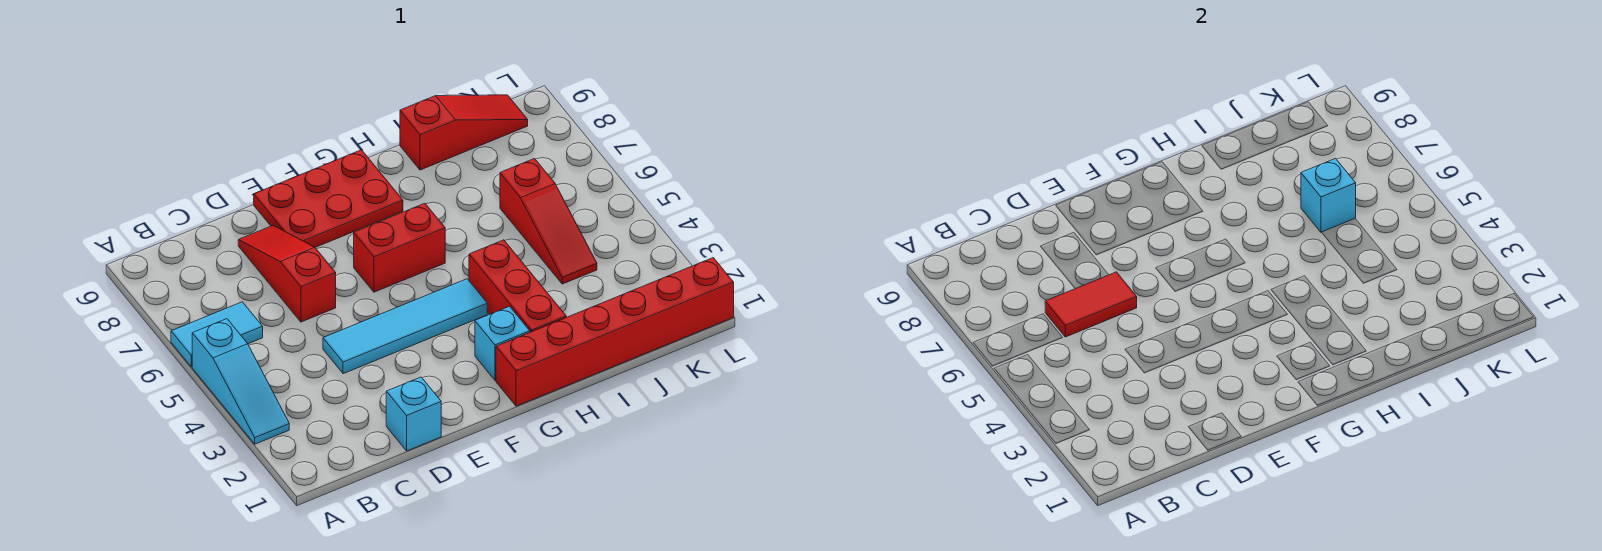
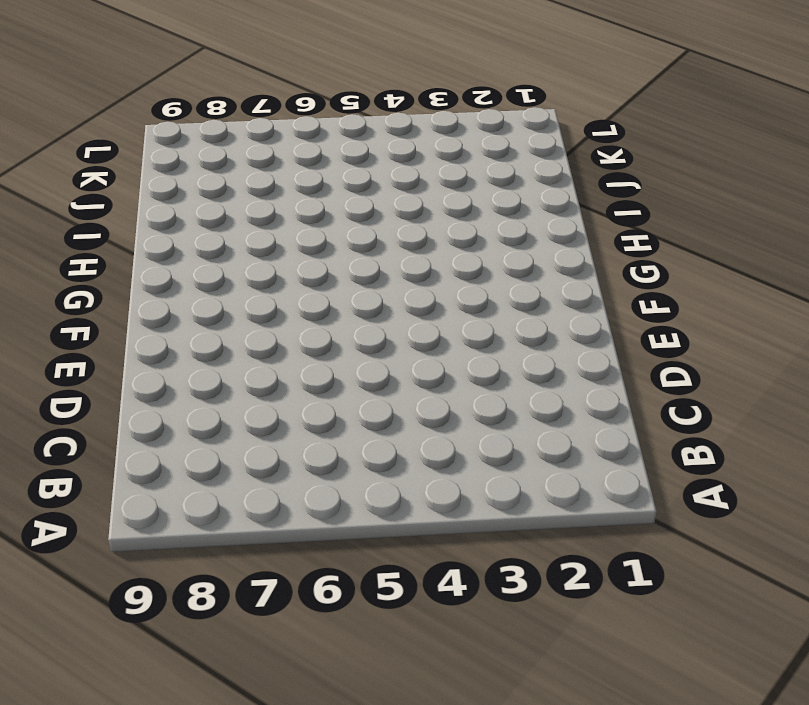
none -> cyan slope A3:A5 level 1 top 5
none -> cyan tile A6:B6 level 1
none -> cyan brick D1 level 1

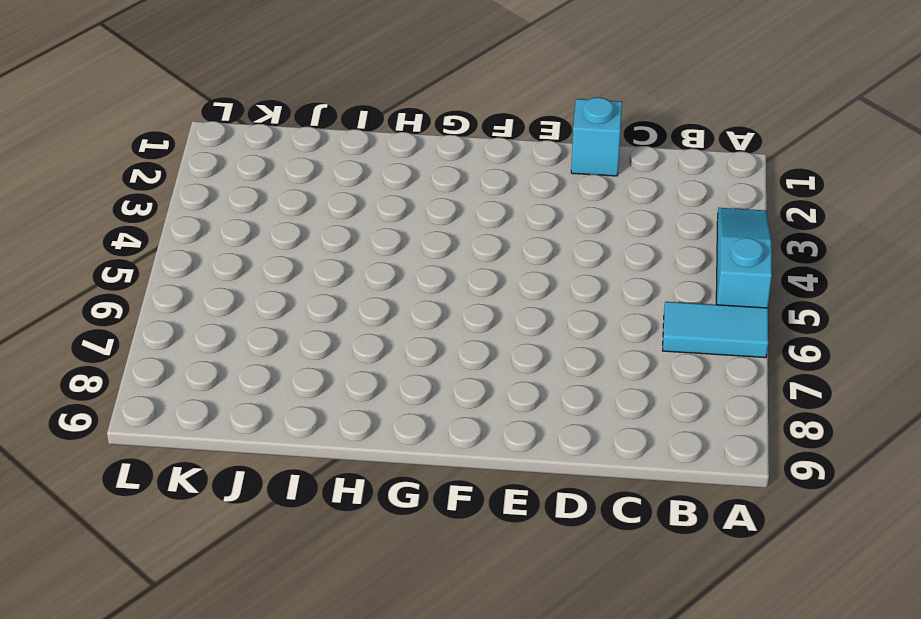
none -> cyan tile D4:G4 level 1
none -> red slope D6:D8 level 1 top 6
none -> red plate E8:G9 level 1

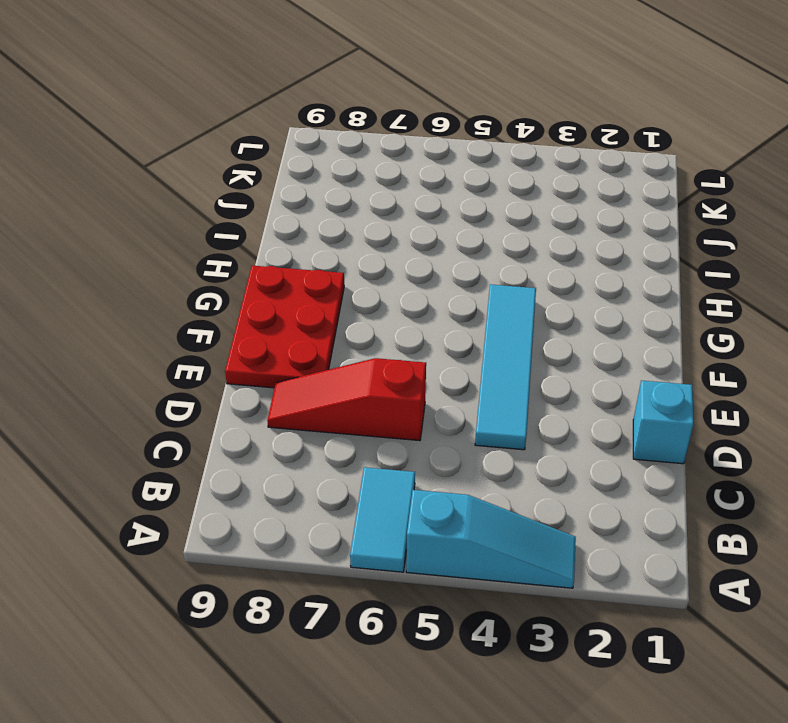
none -> red brick F6:G6 level 1
none -> red brick G1:L1 level 1
none -> cyan brick G2 level 1

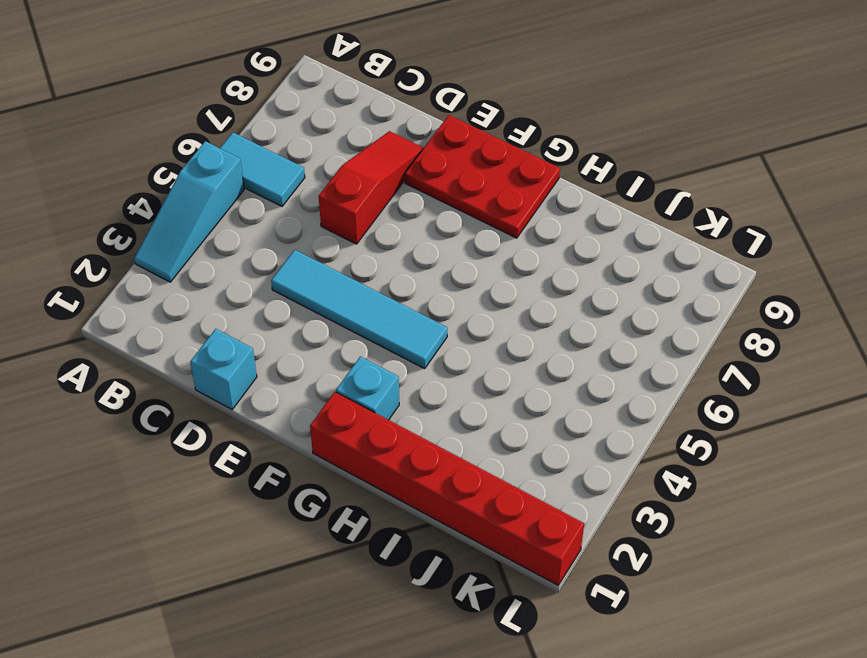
none -> red brick F6:G6 level 1
none -> red brick H2:H4 level 1
none -> red slope I9:K9 level 1 top I

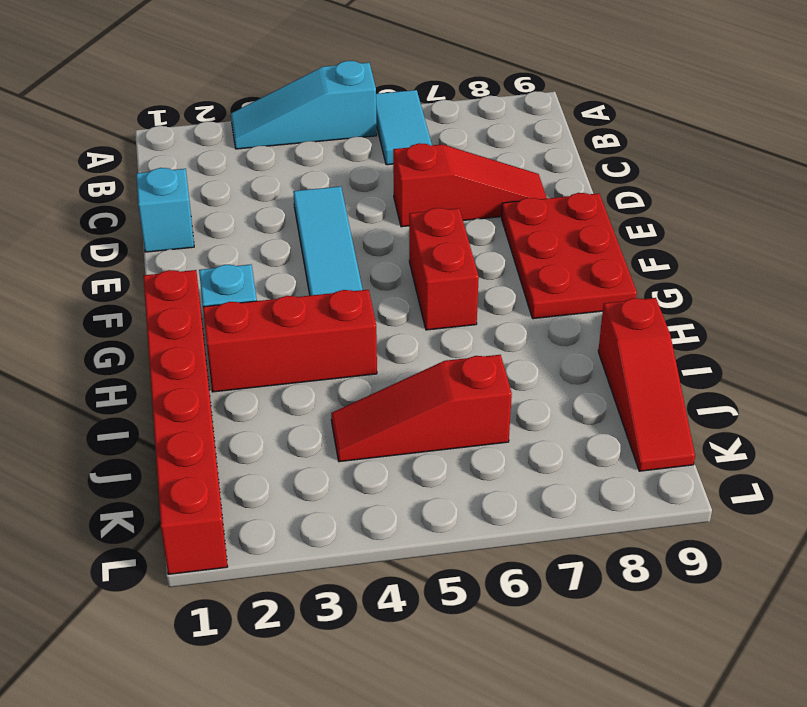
none -> red tile C6:D6 level 2
none -> cyan brick J6 level 2

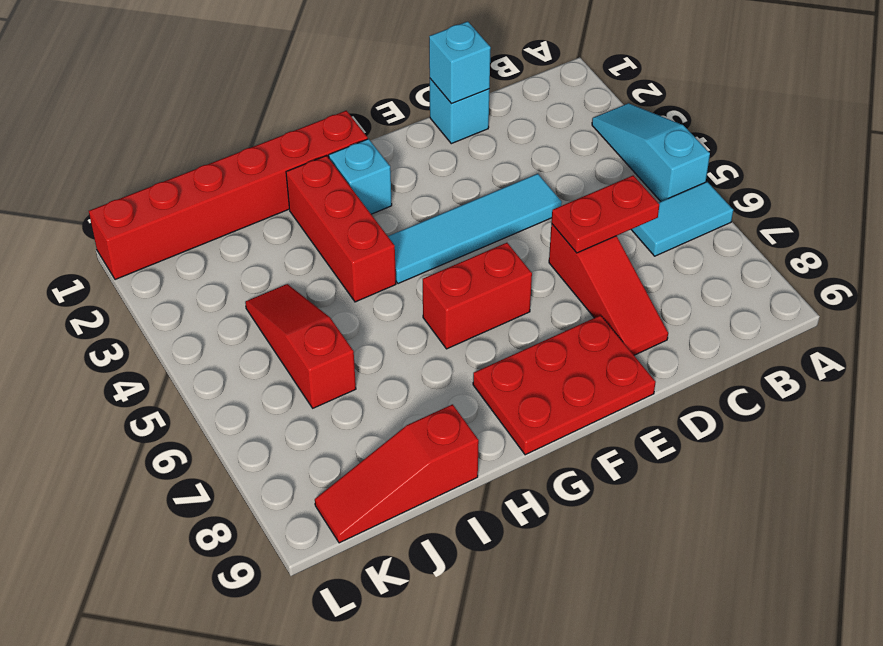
red plate C6:D6 level 2 -> red tile C6:D6 level 2
cyan brick D1 level 2 -> cyan brick J6 level 2

